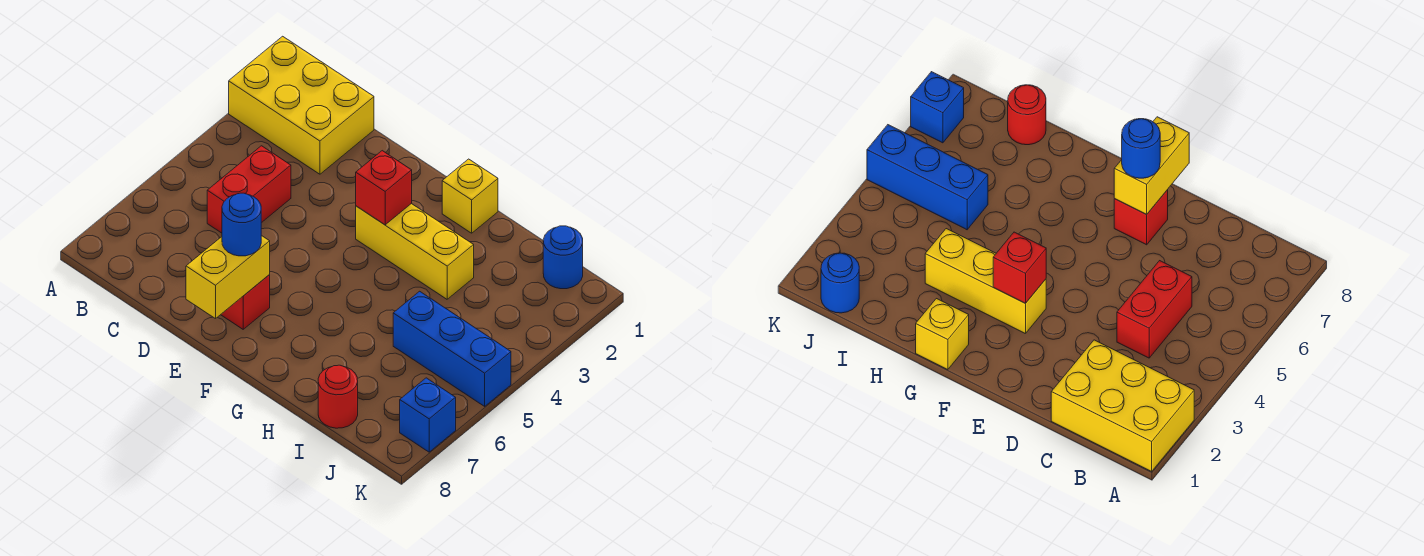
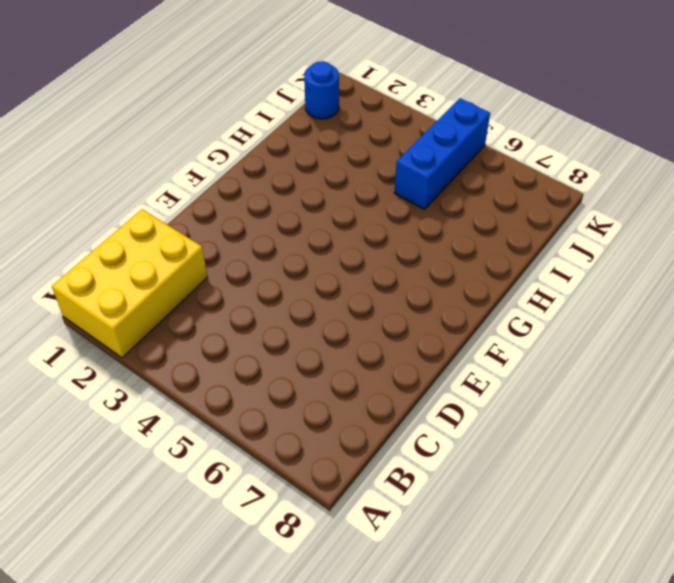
none -> red brick C4:C5 level 1
none -> red brick E7 level 1
none -> yellow brick F3:H3 level 1

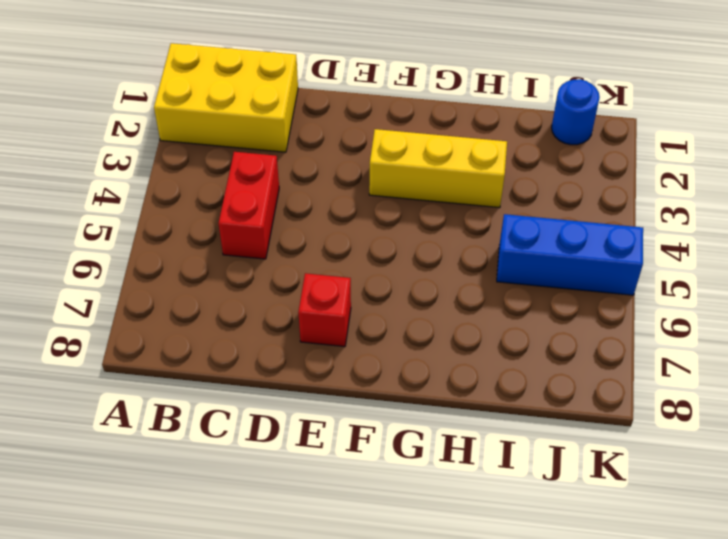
none -> yellow brick G1 level 1
none -> red round brick I8 level 1
none -> blue brick K7 level 1

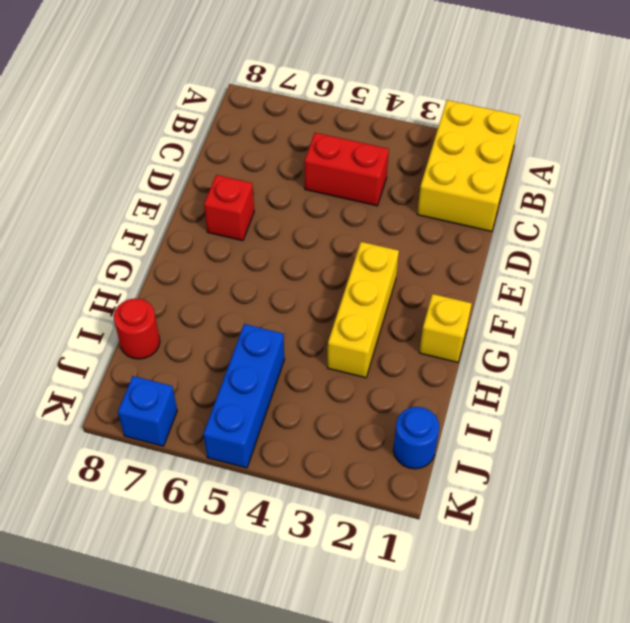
none -> yellow brick E7:E8 level 2
none -> red brick F3 level 2
none -> blue round brick E7 level 3

